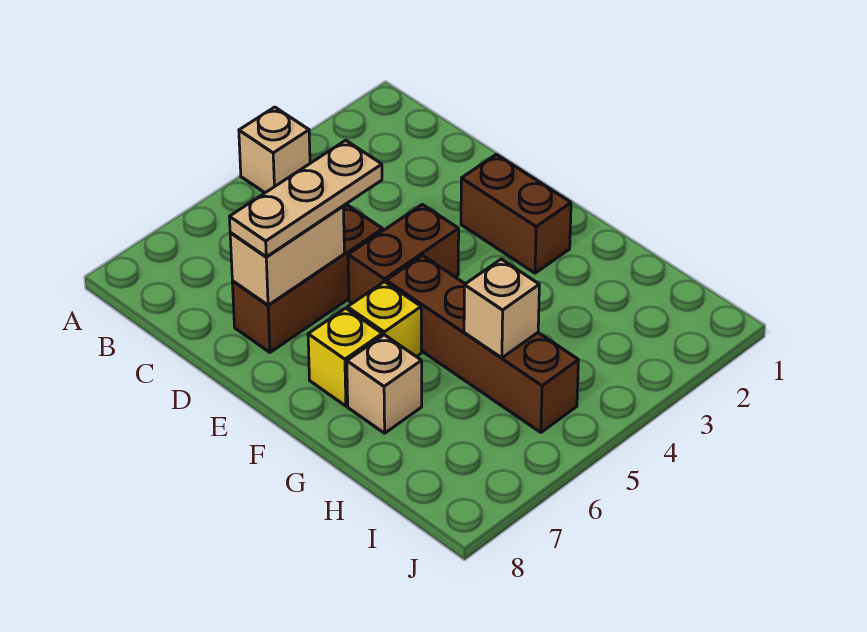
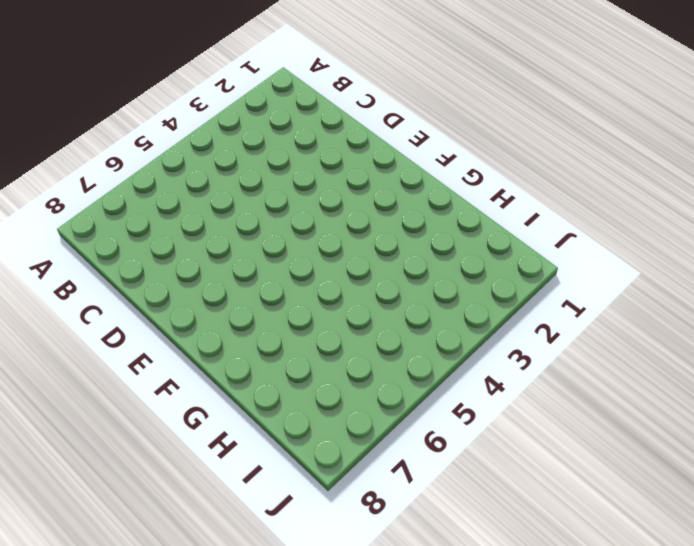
none -> tan brick A4 level 1
none -> brown brick D5:D7 level 1

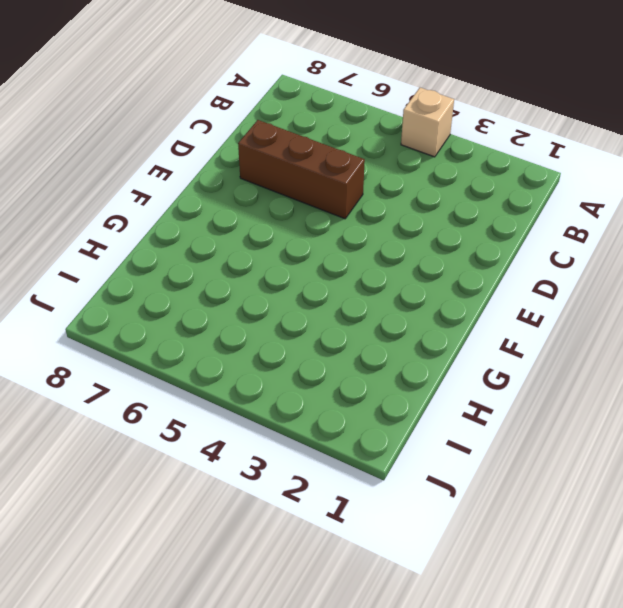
none -> brown brick E2:F2 level 1
none -> brown brick E4:E5 level 1

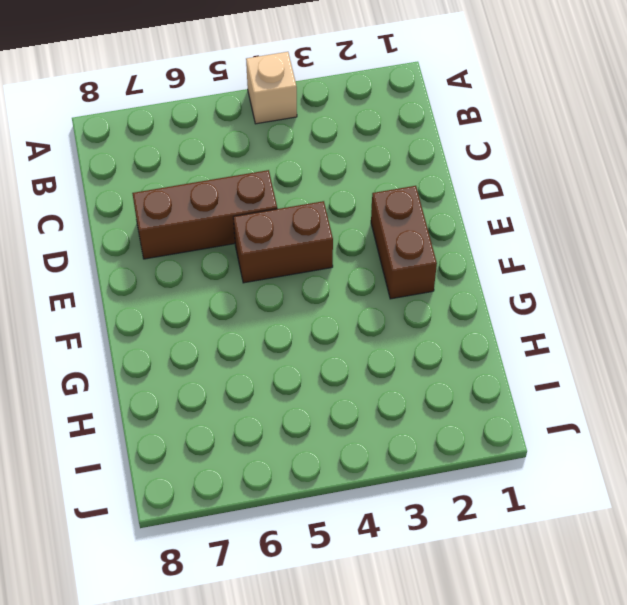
none -> brown brick F5:I5 level 1
none -> yellow brick F6 level 1

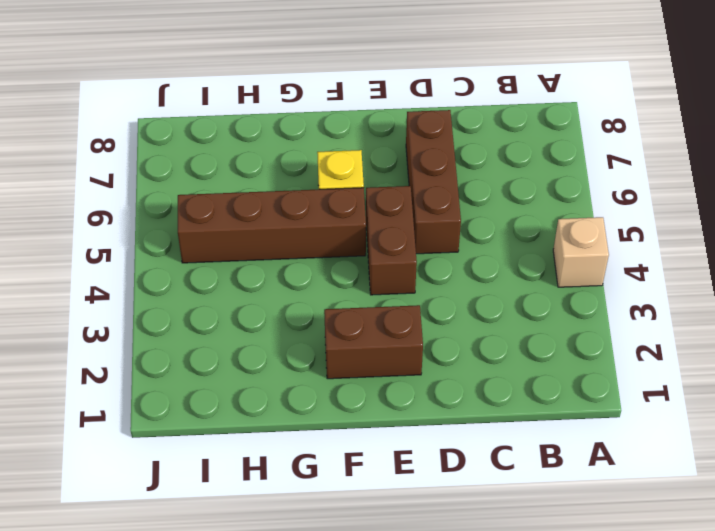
none -> yellow brick F7 level 1
none -> tan brick G7 level 1

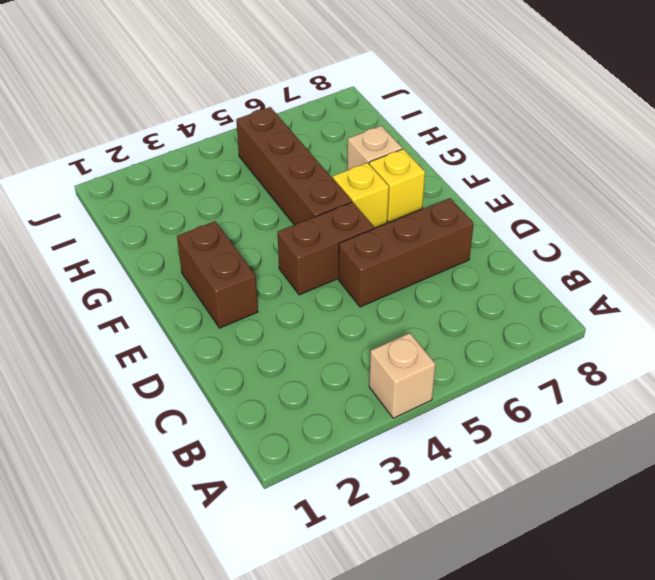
none -> tan brick D6:D7 level 2
none -> tan brick H5 level 2

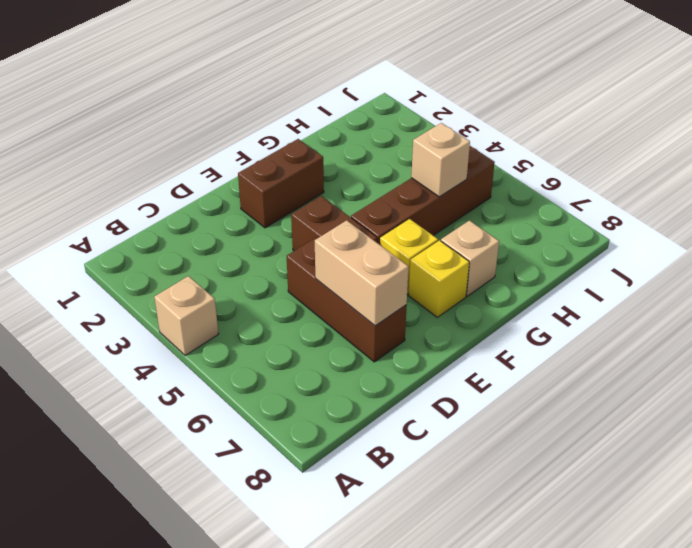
none -> tan plate D5:D7 level 3

